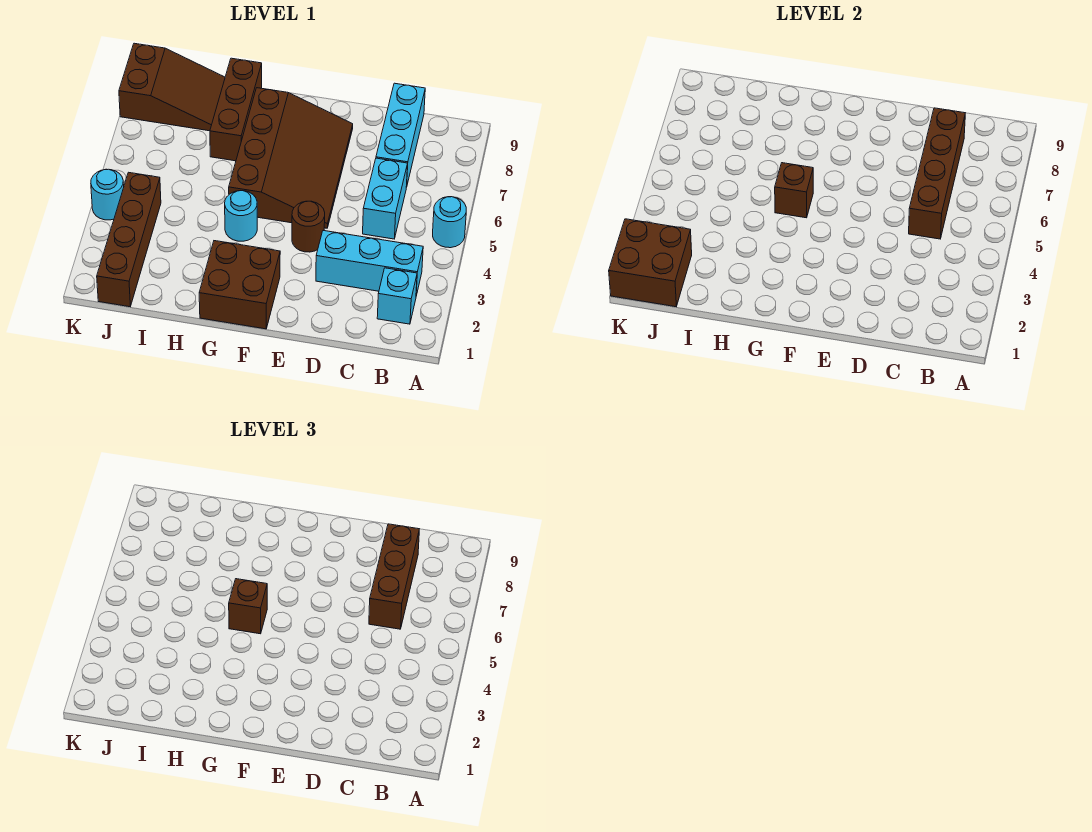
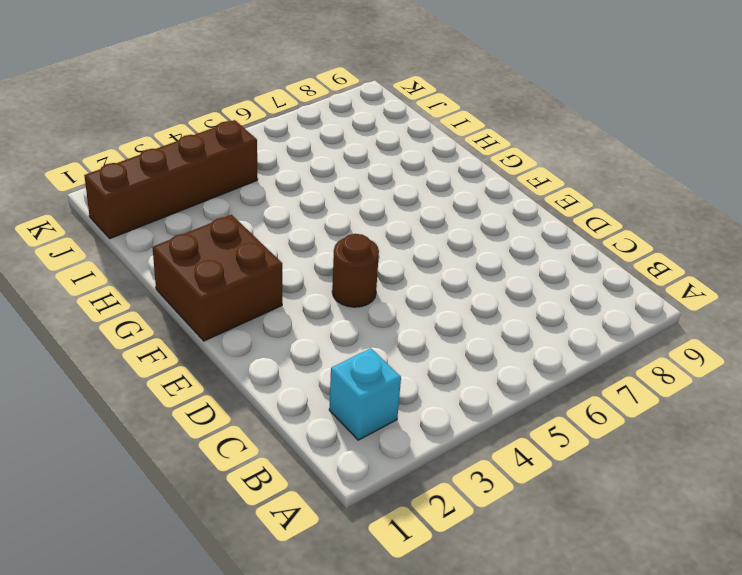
none -> cyan round brick A5 level 1
none -> cyan brick B3:D3 level 1
none -> cyan brick C5:C6 level 1

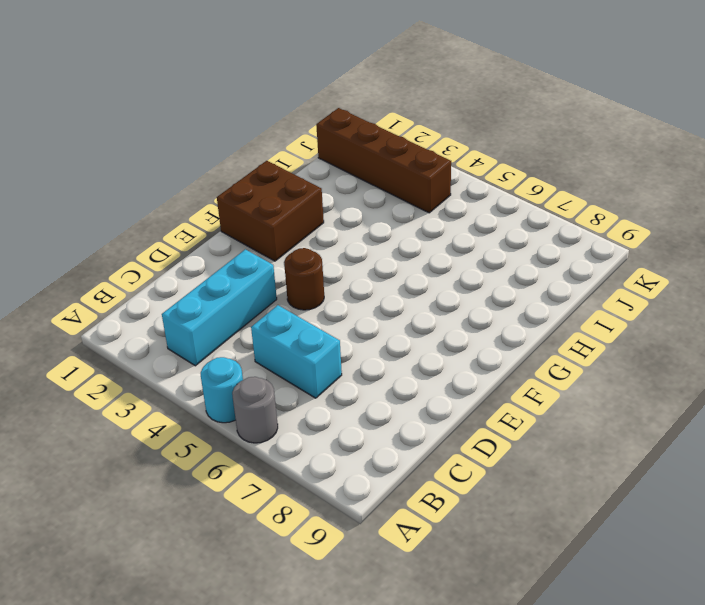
grey round brick A6 level 1 -> none
none -> cyan brick B2 level 1
none -> cyan brick C7:C9 level 1
none -> brown slope E5:G8 level 1 top G

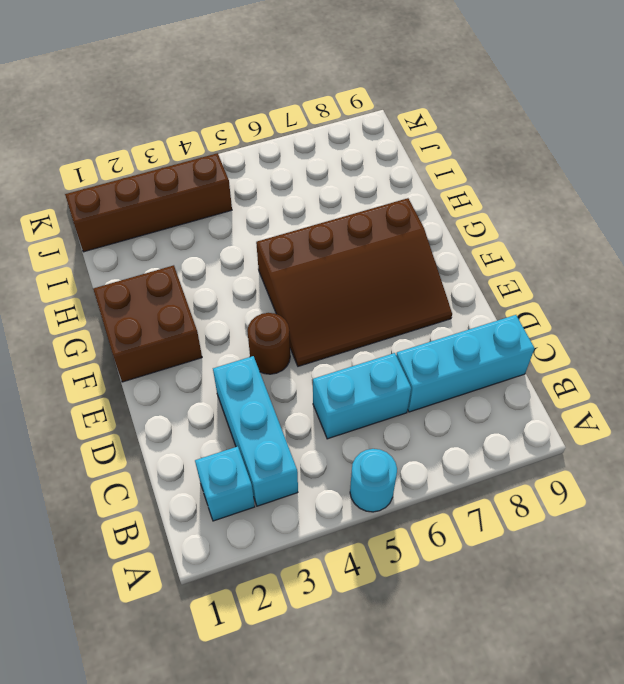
none -> cyan round brick G4 level 1
none -> brown brick H7:H9 level 1
none -> brown slope I8:K9 level 1 top K

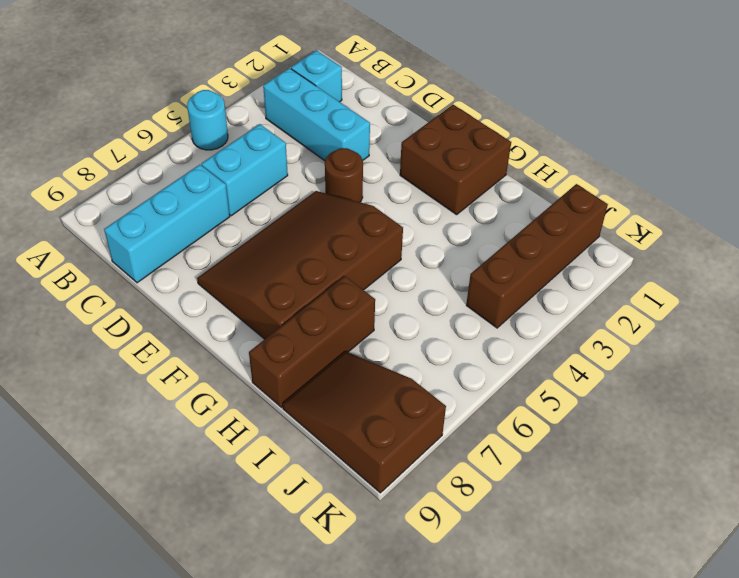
none -> cyan round brick G4 level 1
none -> cyan round brick K4 level 1
none -> brown brick C5:C8 level 2

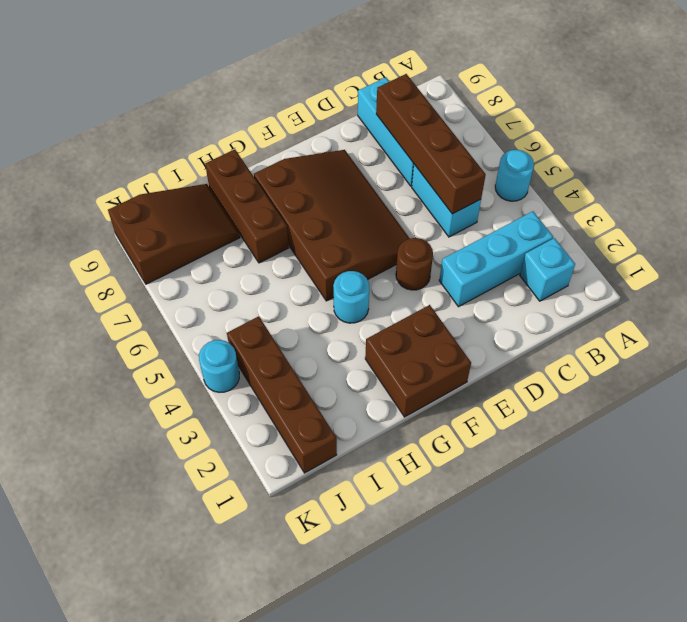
none -> brown brick G5 level 2
none -> brown brick J1:K2 level 2
none -> brown brick C6:C8 level 3

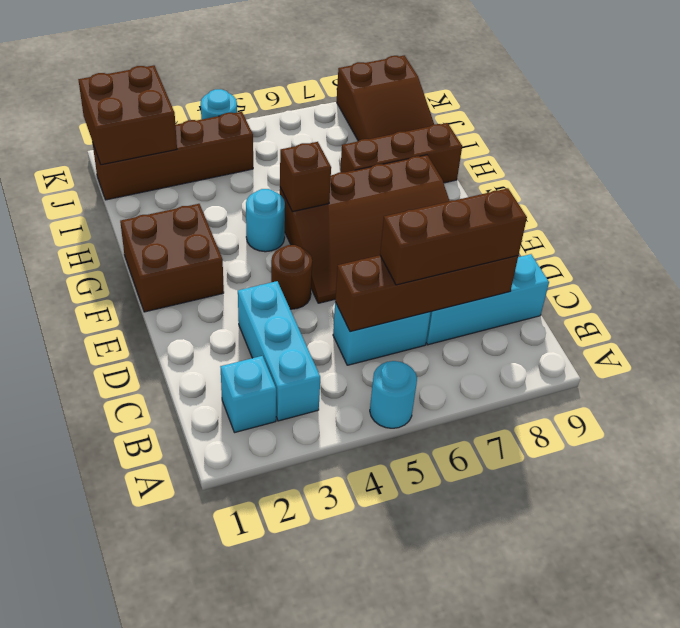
none -> brown brick G5 level 3

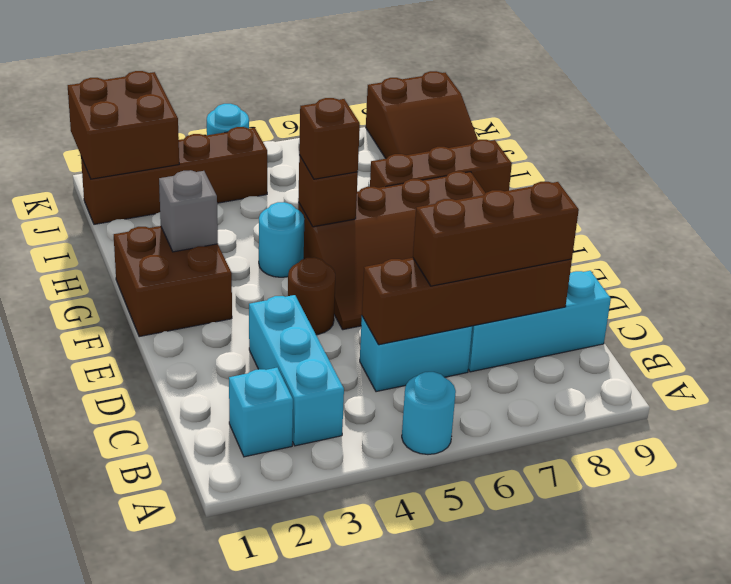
grey brick G2 level 2 -> none

